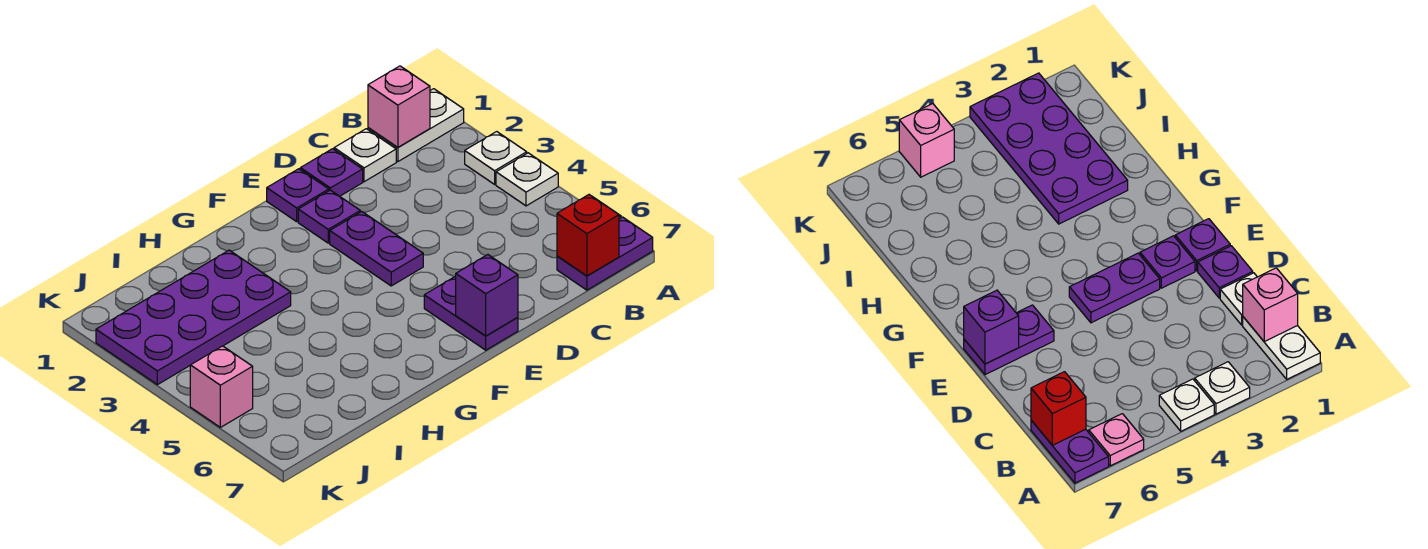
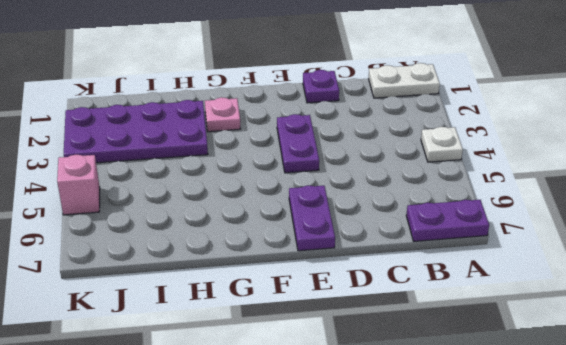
pink plate G2 level 1 -> pink plate A6 level 1
none -> white plate A3 level 1
none -> white plate C1 level 1
none -> purple plate E1 level 1

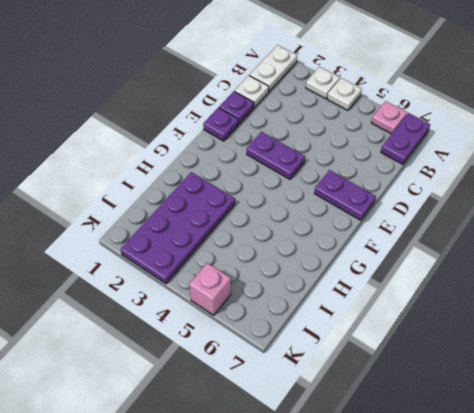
none -> purple plate E2 level 1
none -> pink brick B1 level 2
none -> red brick B7 level 2

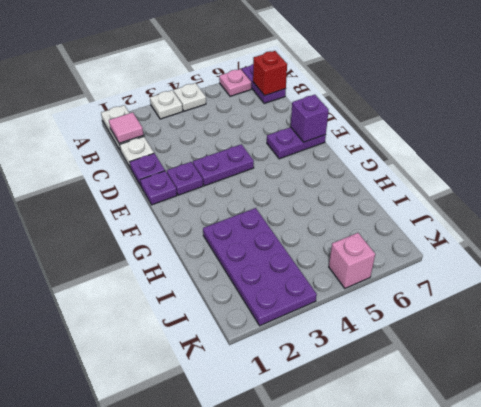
pink tile B1 level 2 -> pink brick B1 level 2

